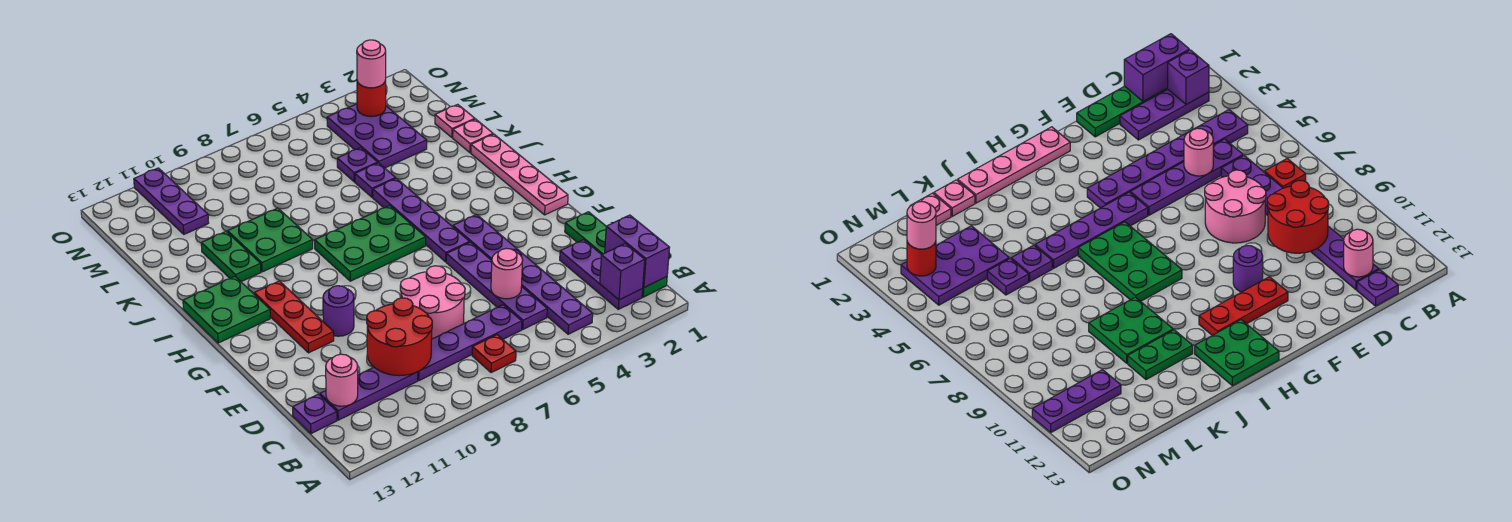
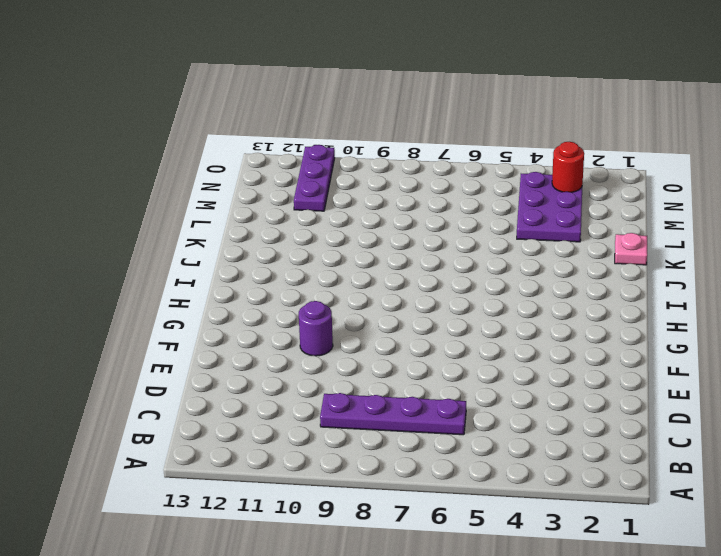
none -> green plate B1:E1 level 1
none -> purple plate B2:D2 level 1
none -> purple plate B4:G4 level 1
none -> red plate B7 level 1

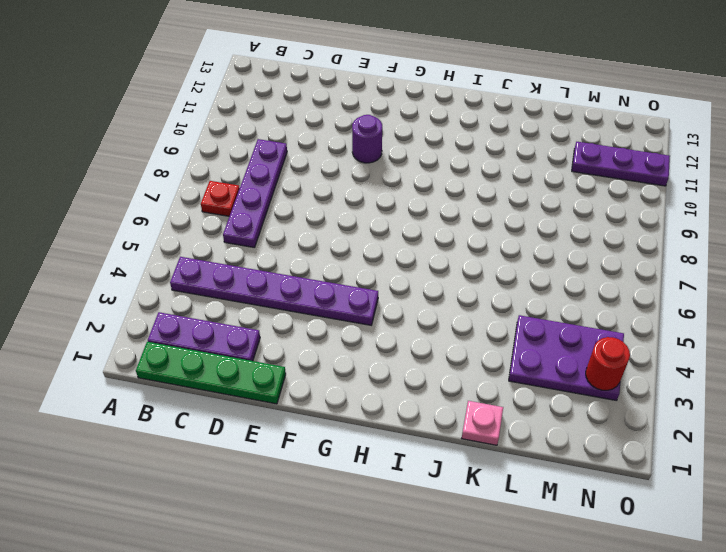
none -> purple plate C5:F5 level 1
none -> purple plate C10:C12 level 1
none -> purple plate C13 level 1
none -> pink round brick D7:E8 level 1

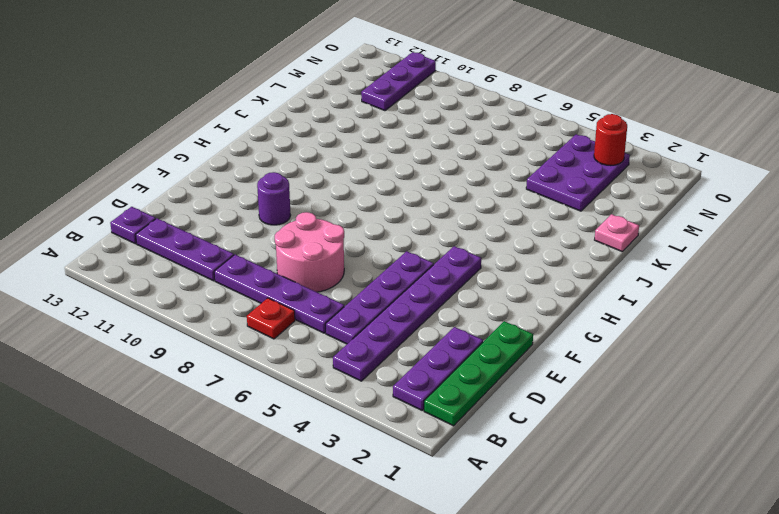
none -> red plate F11:H11 level 1
none -> pink plate G1:J1 level 1
none -> purple plate G5:J5 level 1
none -> green plate H6:I8 level 1

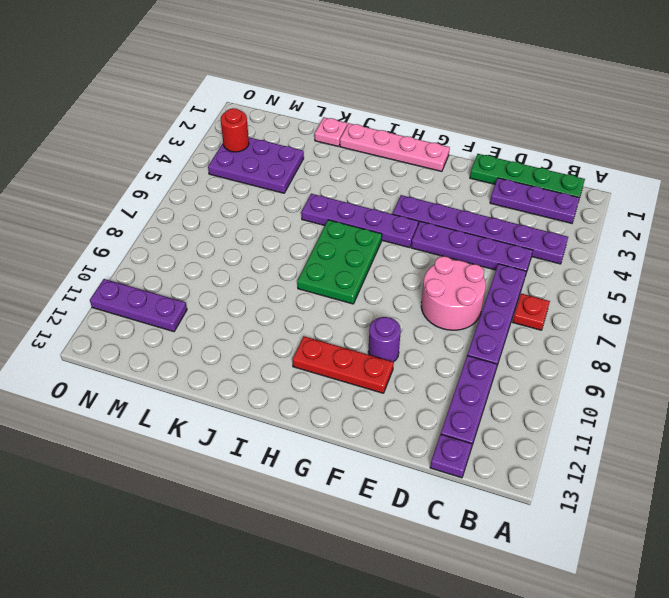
none -> green plate H12:I13 level 1
none -> green plate J9:K10 level 1
none -> green plate J11:K11 level 1
none -> purple plate K5 level 1

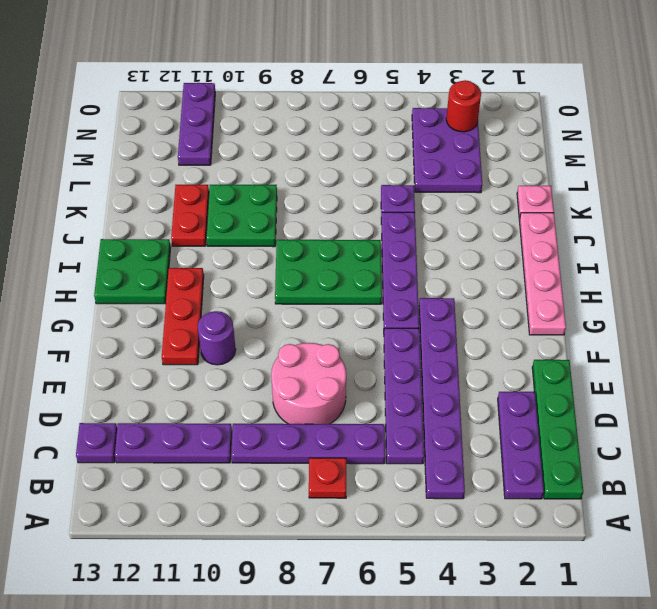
red plate J11:K11 level 1 -> green plate J11:K11 level 1
none -> pink plate L1 level 1
none -> purple plate L5 level 1
none -> purple brick B1:C1 level 2
none -> purple brick B2 level 2

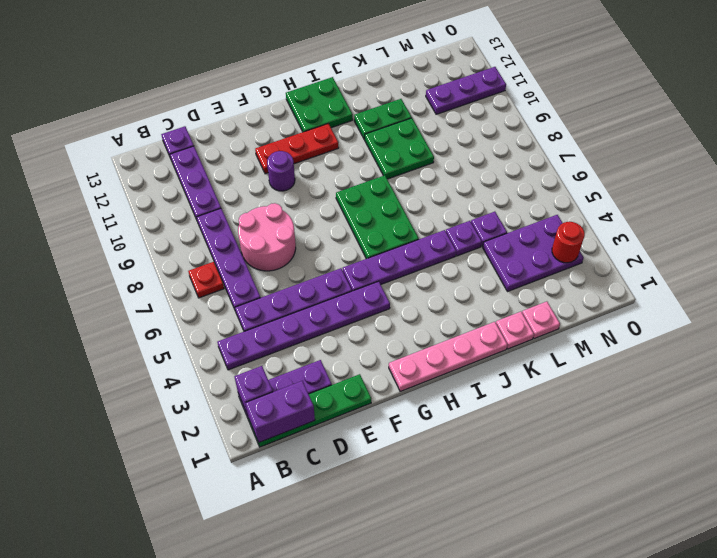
none -> red round brick C9:D10 level 2
none -> pink round brick C12 level 2
none -> pink round brick D5 level 2
none -> pink round brick N3 level 3

